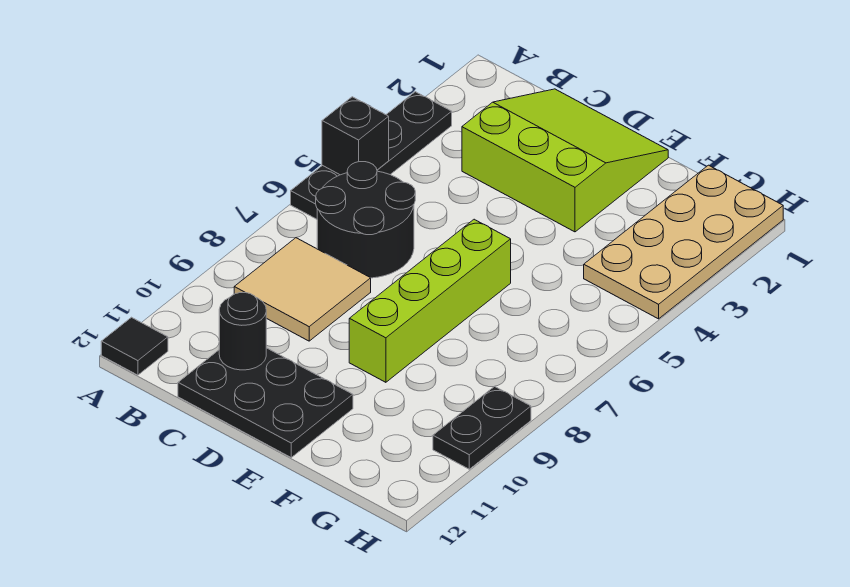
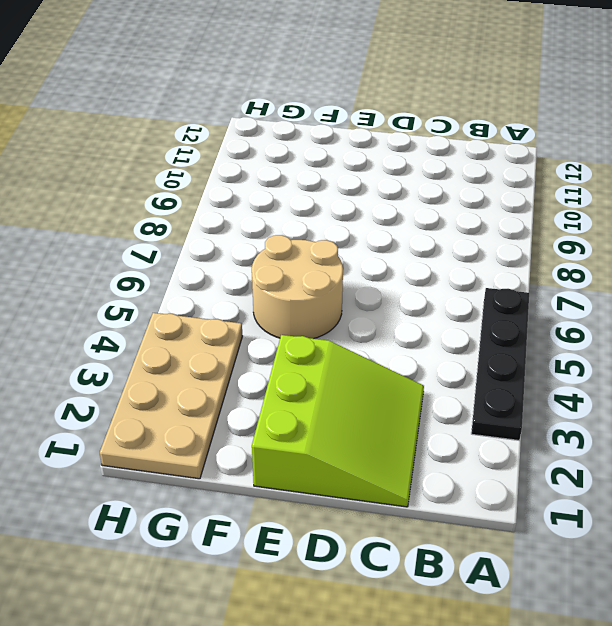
lime slope C1:E3 level 1 top E -> lime slope C1:E3 level 1 top 3
tan round brick E5:F6 level 1 -> lime brick E6:E9 level 1
none -> black tile A12 level 1
none -> black round brick B6:C7 level 1

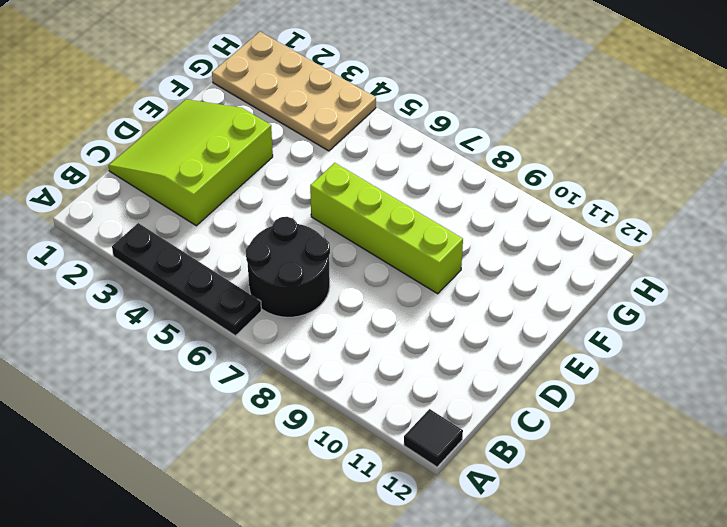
none -> tan tile B8:C9 level 1
none -> black plate C11:E12 level 1

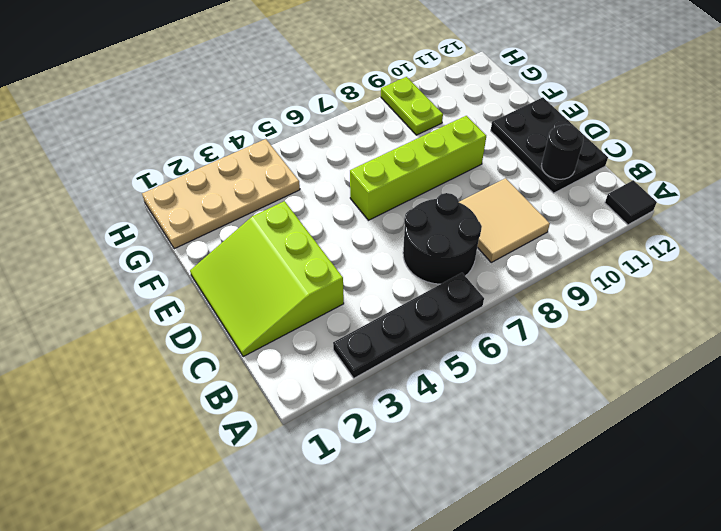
lime plate G9:H9 level 1 -> black plate H9:H10 level 1
none -> black brick A5 level 2

